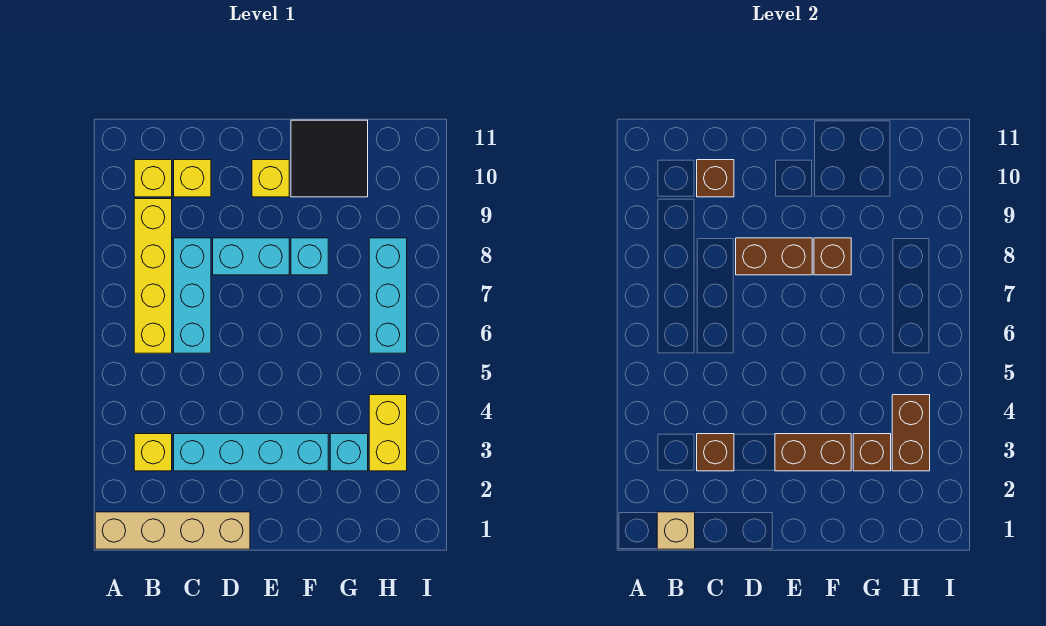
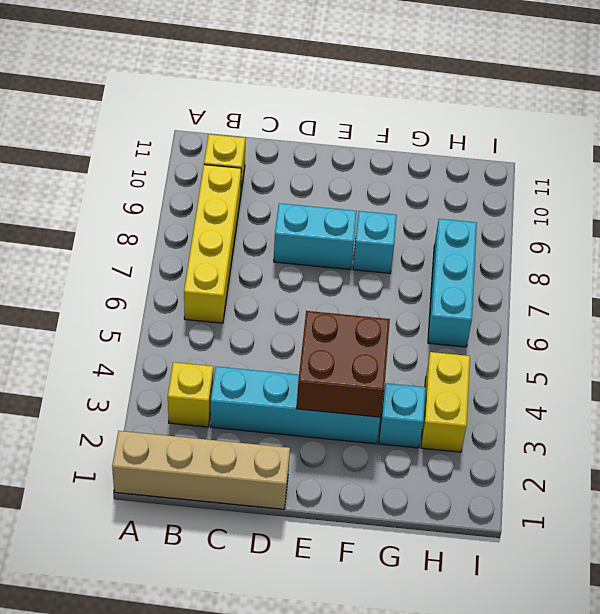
brown brick E3:F4 level 2 -> brown brick E3:F3 level 2
none -> cyan brick C6:C8 level 1
none -> yellow brick C10 level 1
none -> yellow brick E10 level 1

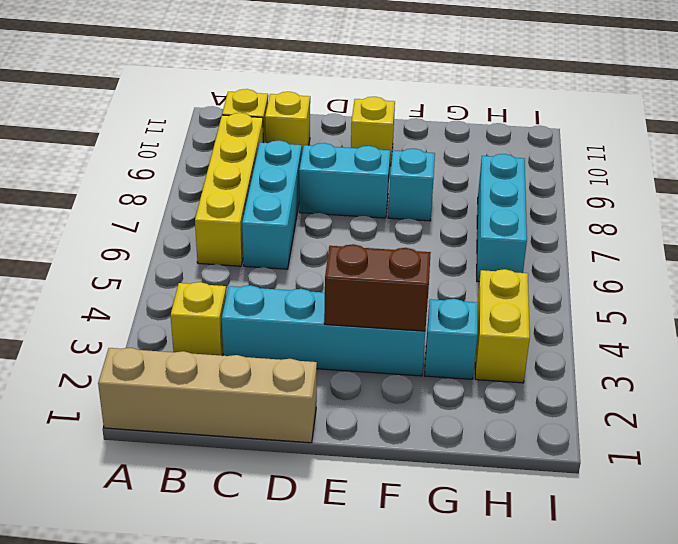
none -> black tile F10:G11 level 1
none -> tan brick B1 level 2
none -> brown brick C3 level 2

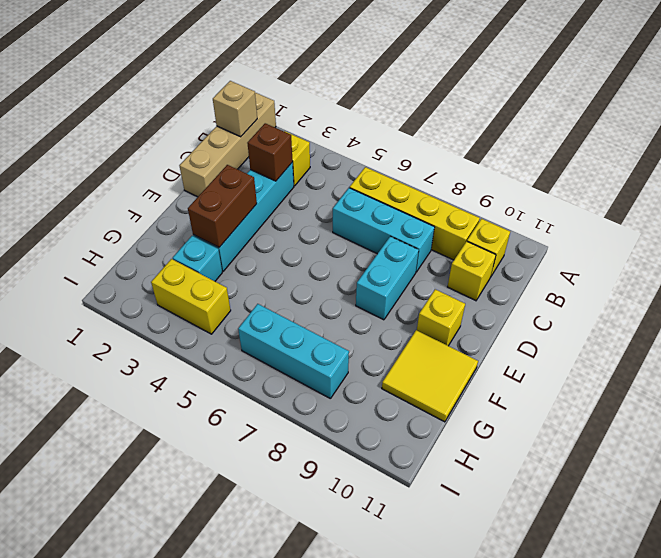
yellow tile F10:G11 level 1 -> black tile F10:G11 level 1
none -> cyan brick F8 level 1
none -> brown brick C10 level 2
none -> brown brick D8:E8 level 2

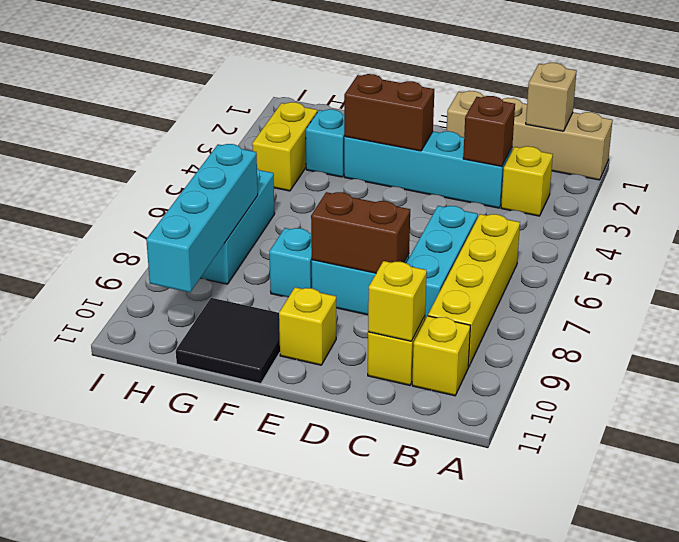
yellow brick C10 level 2 -> brown brick C10 level 2
cyan brick H7:H10 level 2 -> none
none -> brown brick F8 level 2
none -> brown brick G3 level 2
none -> brown brick H3:H4 level 2

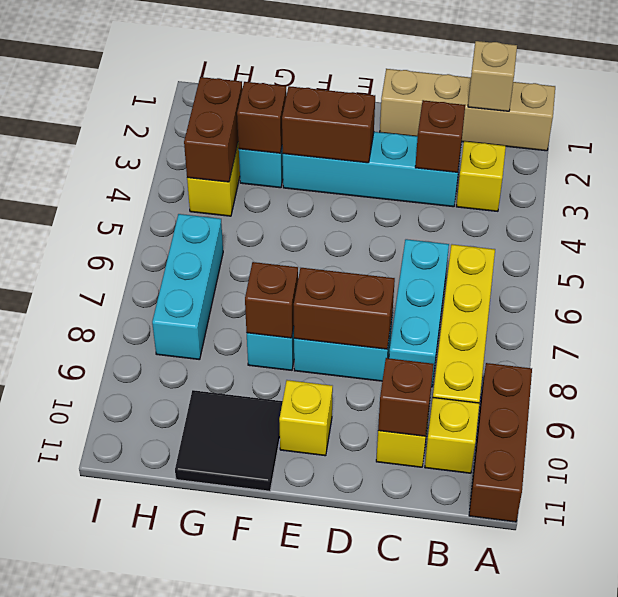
brown brick A9:A11 level 1 -> none

